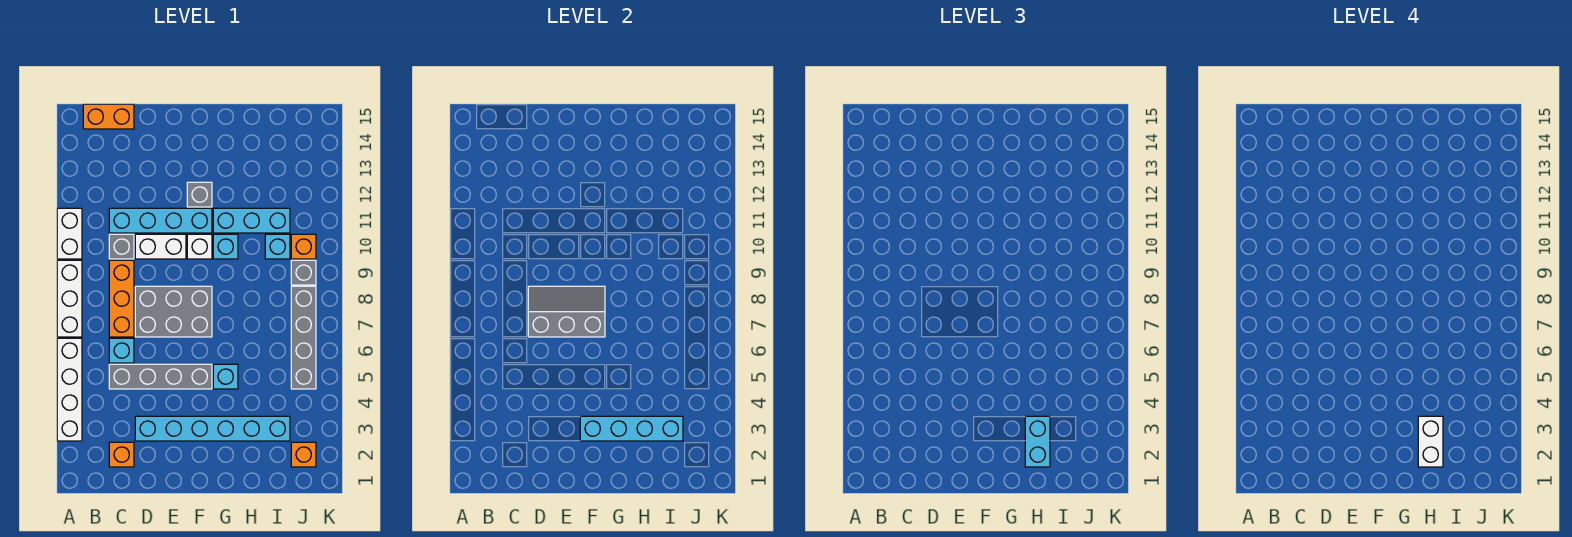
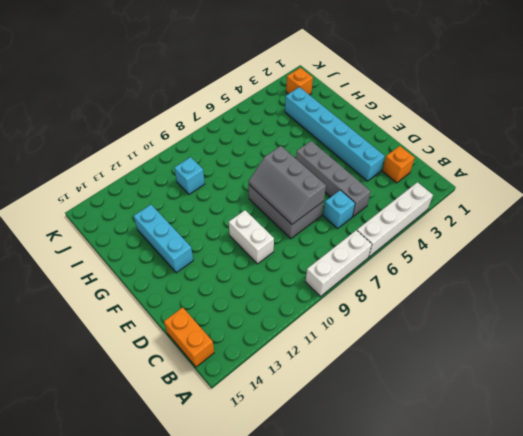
cyan brick F13:H13 level 1 -> cyan brick G11:I11 level 1
none -> white brick A10:A11 level 1
none -> orange brick C7:C9 level 1
none -> grey brick C10 level 1

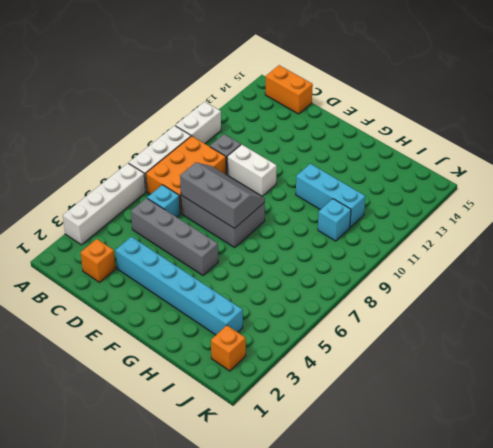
orange brick B7:C9 level 1 -> orange brick C7:C9 level 1
none -> cyan brick C11:F11 level 1
none -> white brick F10 level 1
none -> grey brick F12 level 1

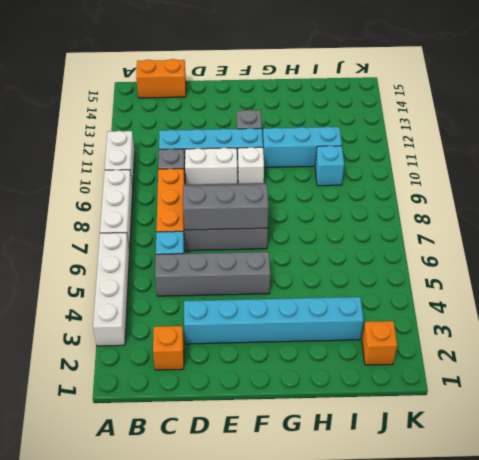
none -> cyan brick G5 level 1
none -> cyan brick G10 level 1
none -> grey brick J5:J8 level 1

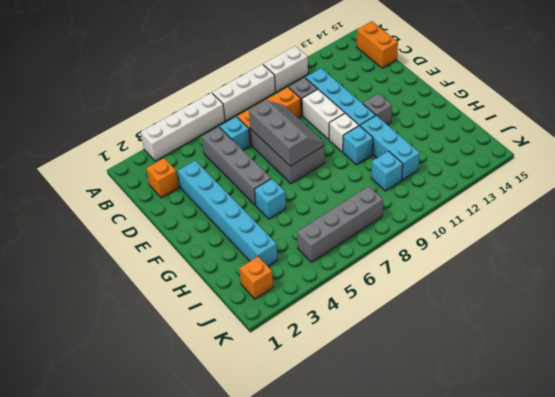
none -> grey brick J9 level 1
none -> orange brick J10 level 1
none -> cyan brick F3:I3 level 2

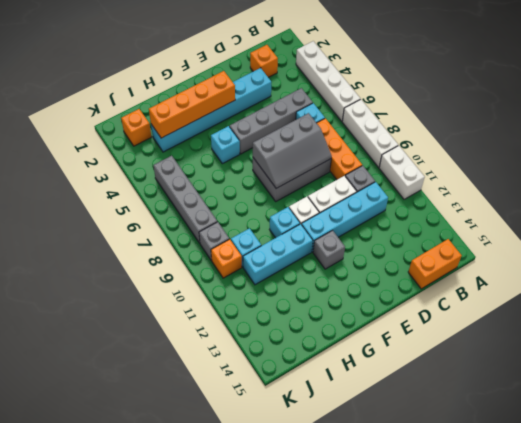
orange brick F3:I3 level 2 -> cyan brick F3:I3 level 2
none -> cyan brick H2:H3 level 3
none -> white brick H2:H3 level 4

